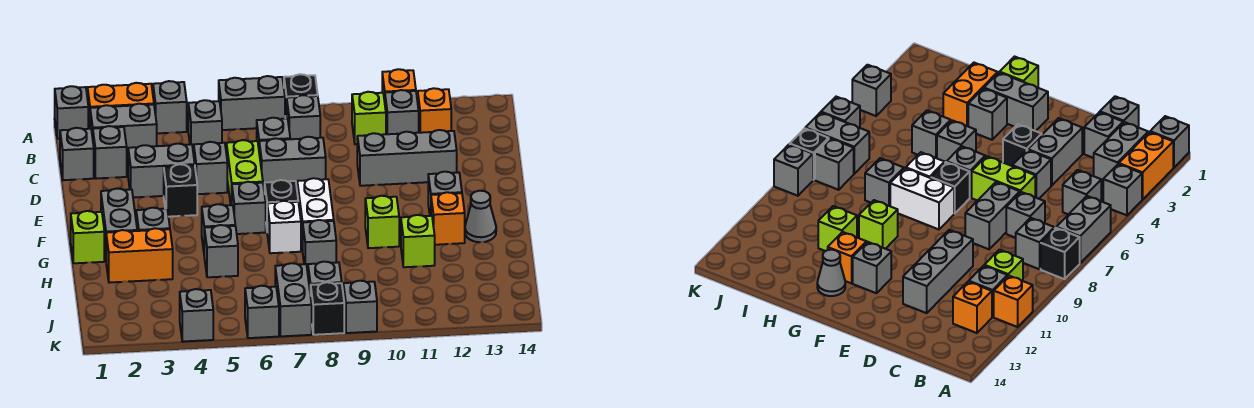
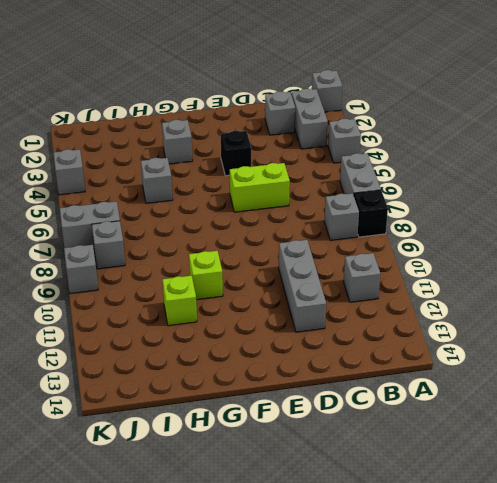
none -> orange brick A2:A3 level 1
none -> orange brick A11 level 1
none -> grey brick B5 level 1
none -> lime brick B10 level 1

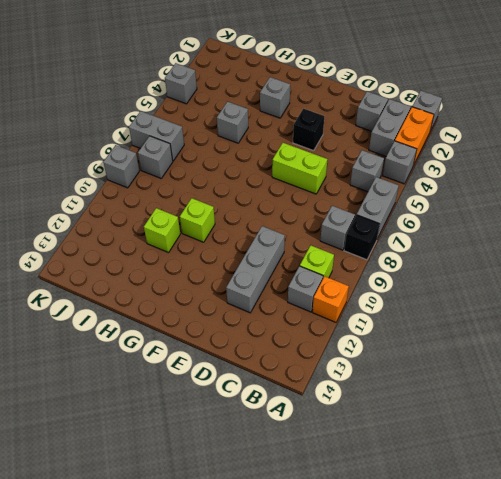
none -> orange brick B12 level 1
none -> grey brick C1 level 1
none -> grey brick C7 level 1
none -> grey brick D3:D4 level 1

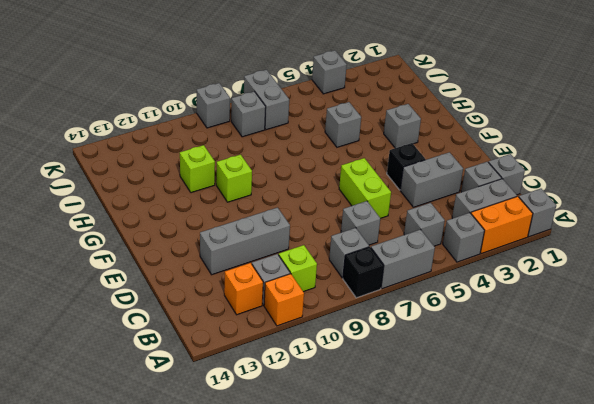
none -> grey brick D5 level 1
none -> grey brick D7:D8 level 1
none -> grey brick F2:G2 level 1
none -> grey brick F6 level 1

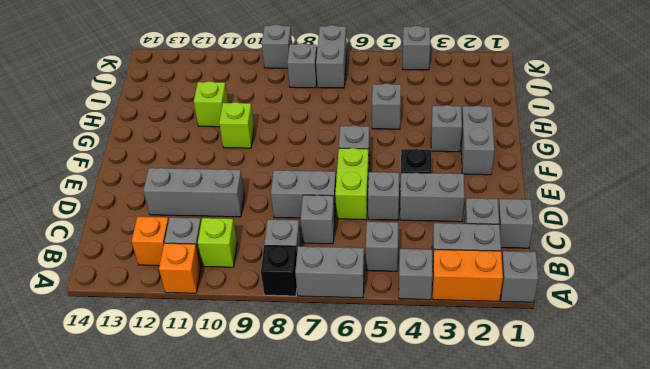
none -> black brick F7 level 1
none -> white brick F8:G8 level 1
none -> grey brick F12 level 1
none -> lime brick G1 level 1

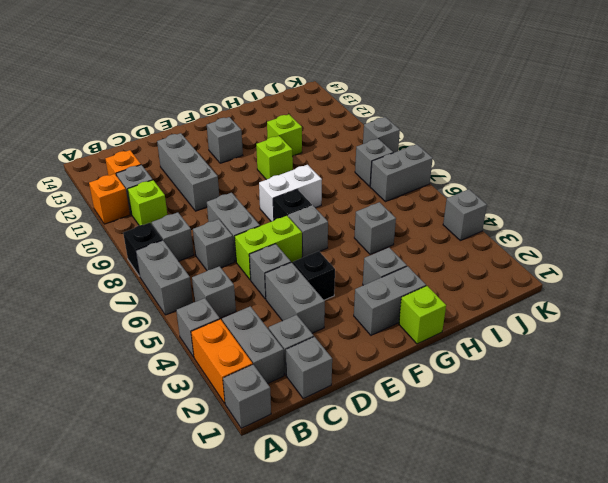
none -> grey brick G5 level 1
none -> white brick G7 level 1
none -> orange brick G12 level 1
none -> grey cone G13 level 1

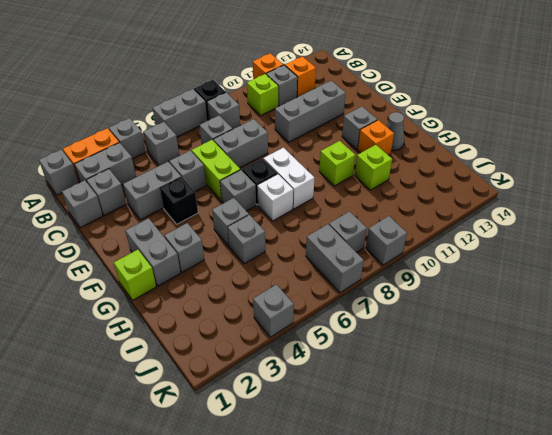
none -> orange brick H2:H3 level 1
none -> grey brick H8 level 1
none -> grey brick K6 level 1
none -> black brick K8 level 1

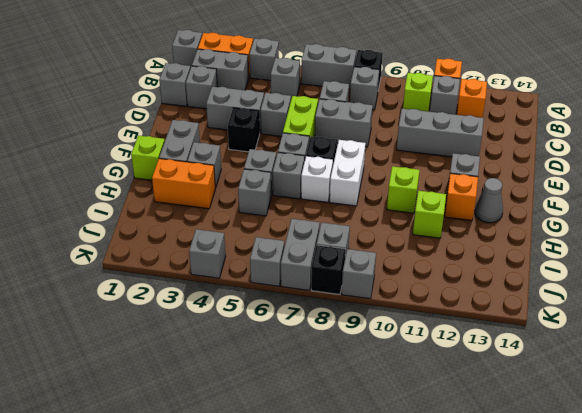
grey brick G6 level 1 -> grey brick H8 level 1

